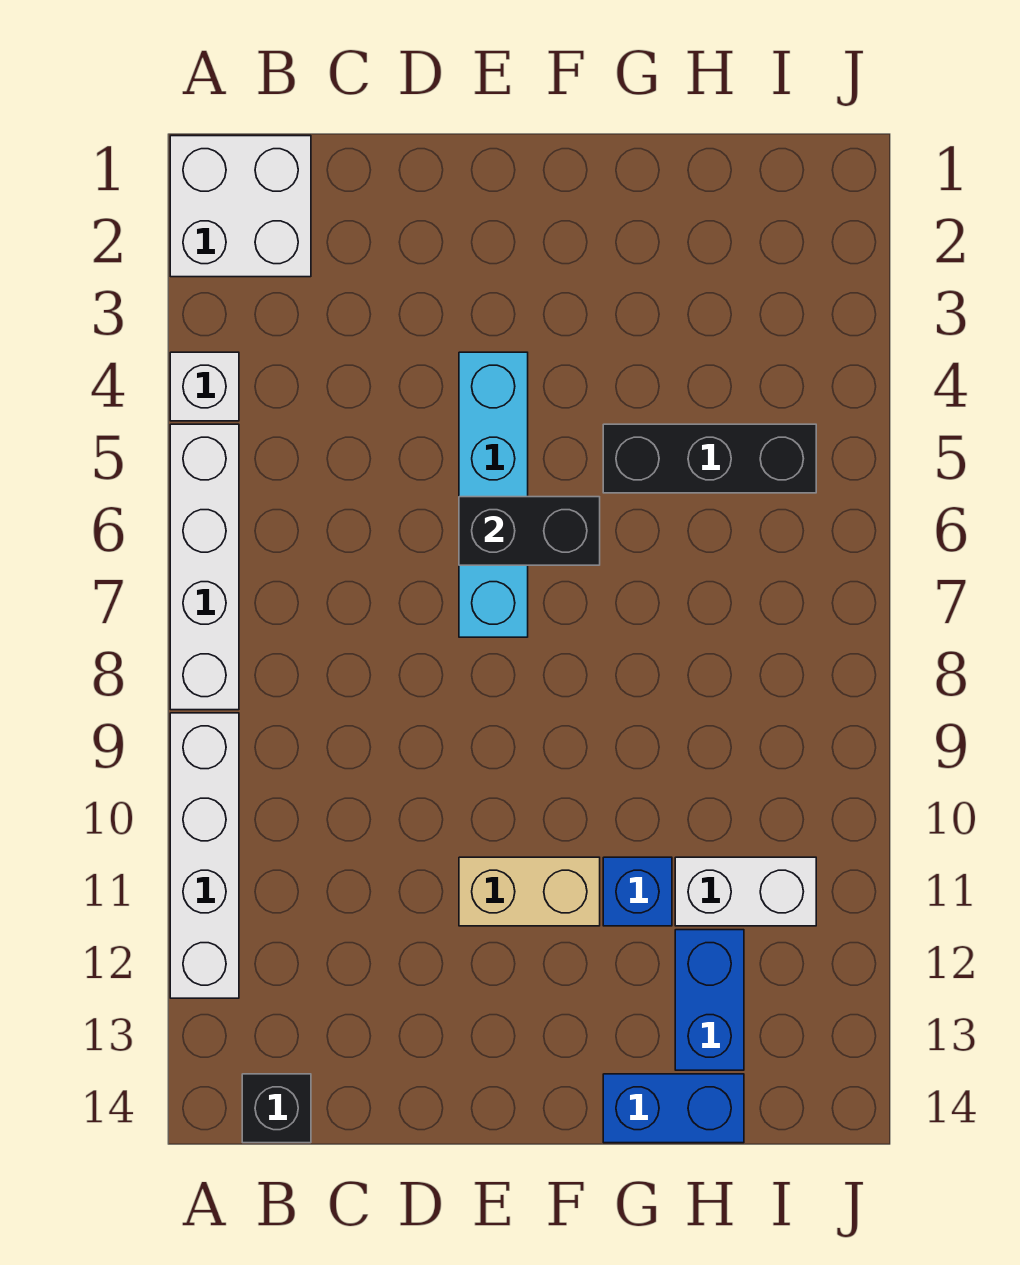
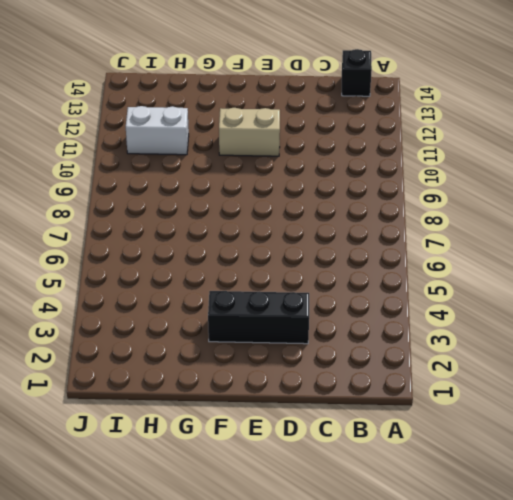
black brick D3:F3 level 1 -> black brick G5:I5 level 1
none -> white brick A1:B2 level 1
none -> white brick A4 level 1
none -> white brick A5:A8 level 1

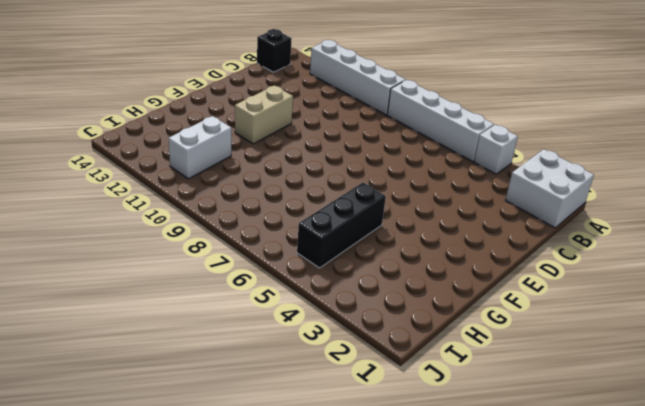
none -> cyan brick E4:E7 level 1
none -> blue brick G11 level 1
none -> blue brick G14:H14 level 1

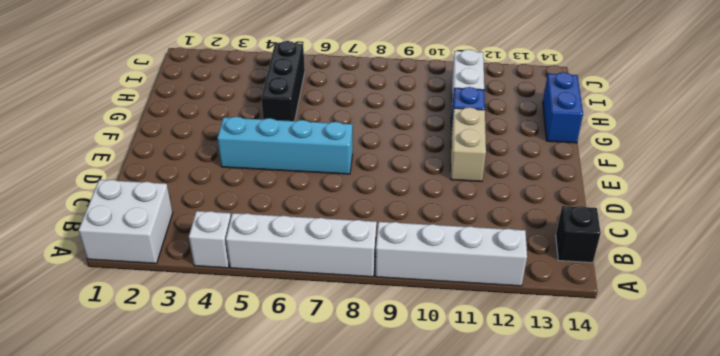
none -> blue brick H12:H13 level 1
none -> black brick E6:F6 level 2

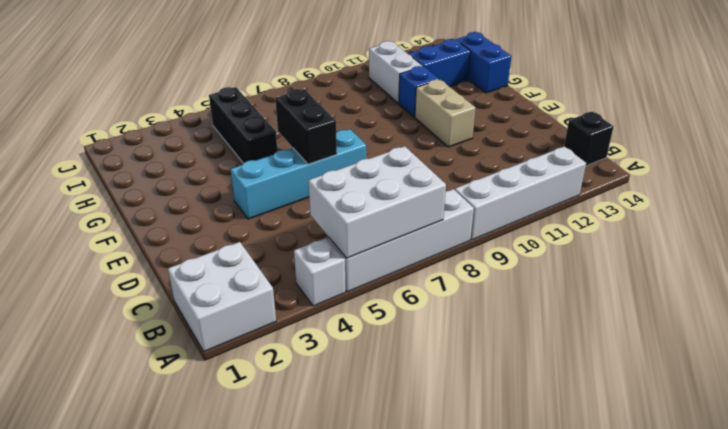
white brick A5:B7 level 2 -> none

